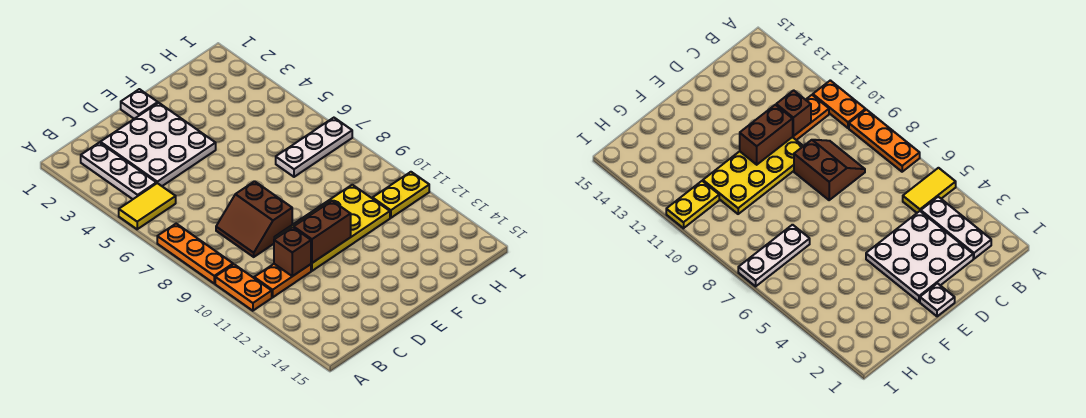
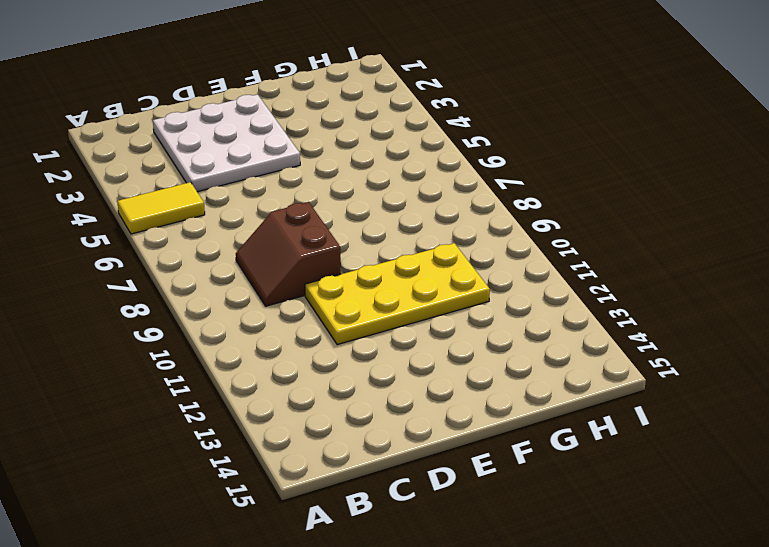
none -> orange plate A7:A9 level 1
none -> orange plate A10:A11 level 1
none -> white plate B2:B4 level 1

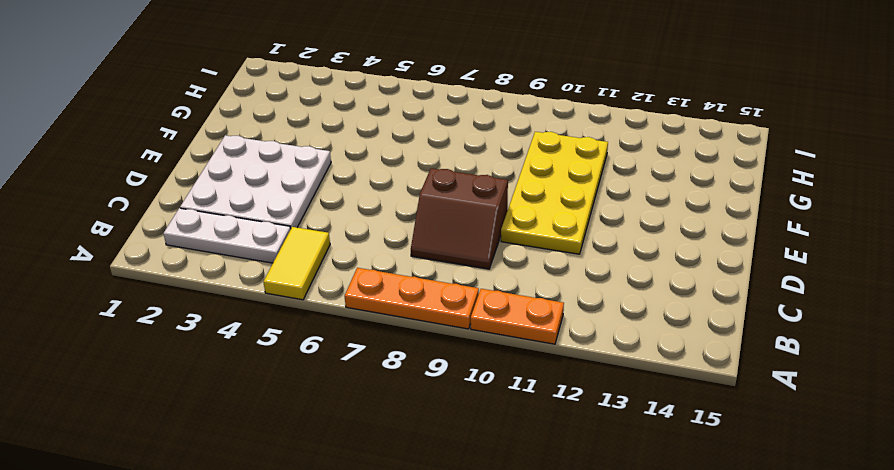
none -> orange plate B11:C11 level 1
none -> white plate E1 level 1
none -> white plate G7:I7 level 1

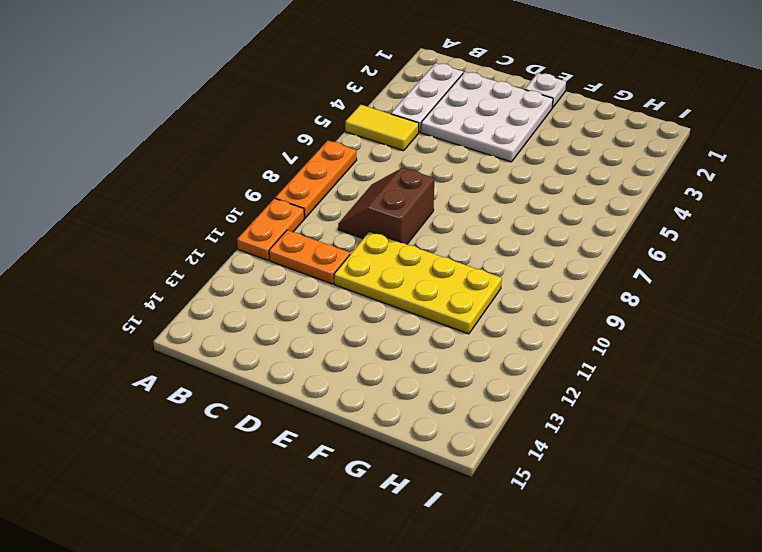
none -> white plate G7:I7 level 1
none -> yellow plate H11:I11 level 1
none -> brown brick C11 level 2

